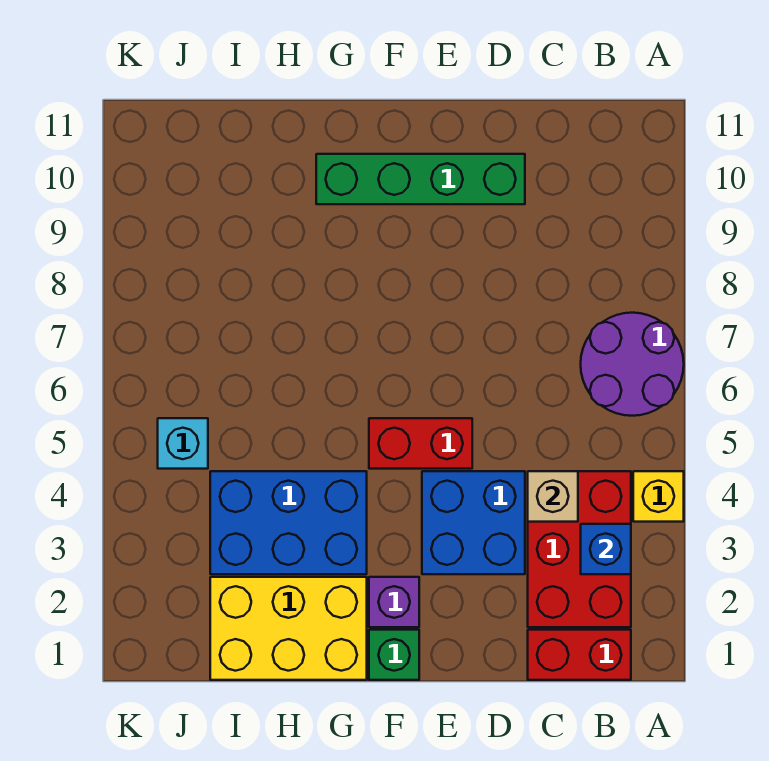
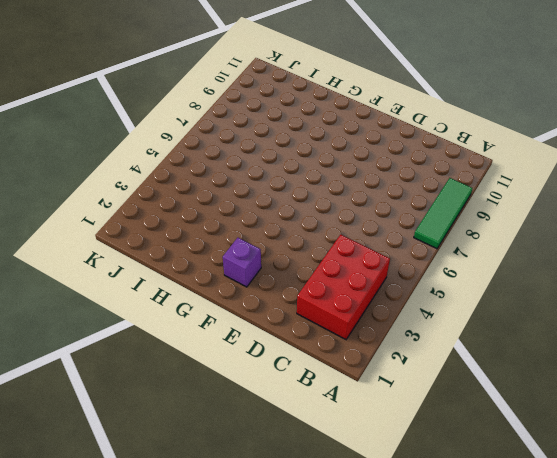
green tile A7:A9 level 1 -> purple round brick A6:B7 level 1
none -> yellow brick A4 level 1
none -> red brick B1:C1 level 1
none -> blue brick D3:E4 level 1

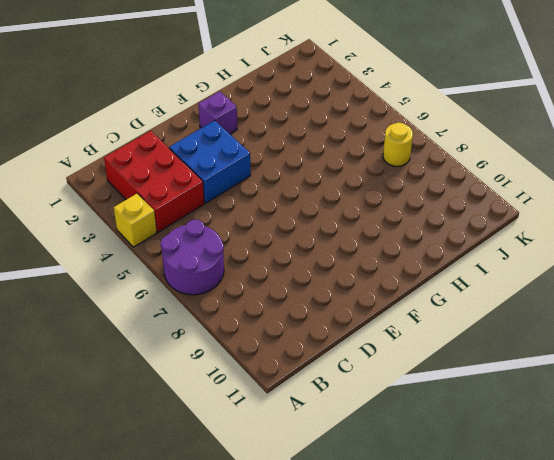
yellow round brick J7 level 1 -> none
none -> red brick B1:C1 level 1
none -> green brick D10:G10 level 1
none -> red brick E5:F5 level 1

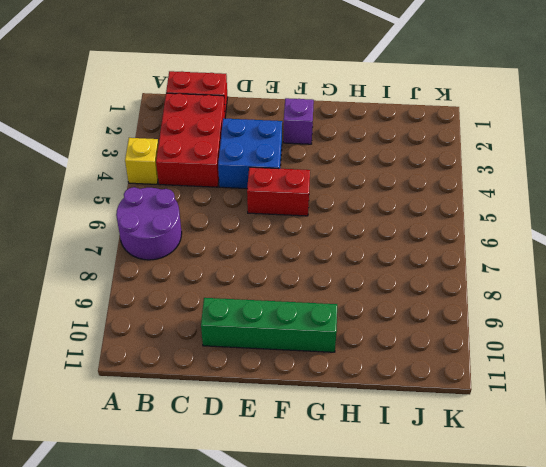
none -> green brick F1 level 1
none -> yellow brick G1:I2 level 1
none -> blue brick G3:I4 level 1

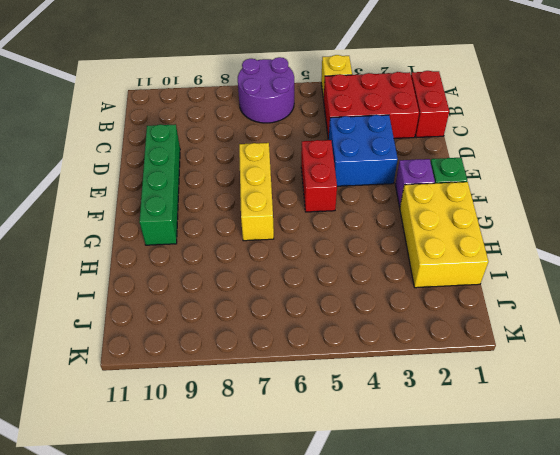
yellow brick E7:G7 level 1 -> none
none -> blue brick G3:I4 level 1
none -> cyan brick J5 level 1
none -> blue brick B3 level 2

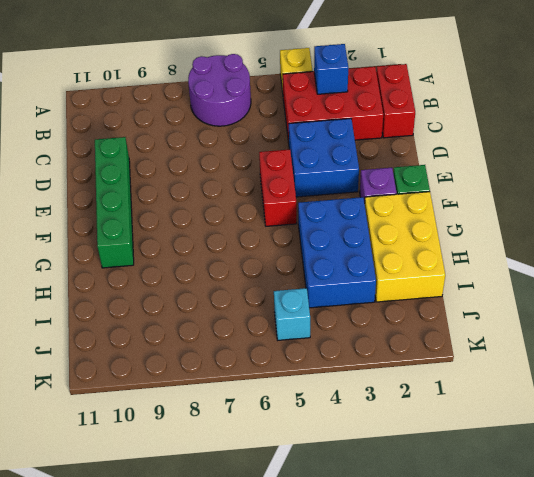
none -> tan brick C4 level 2

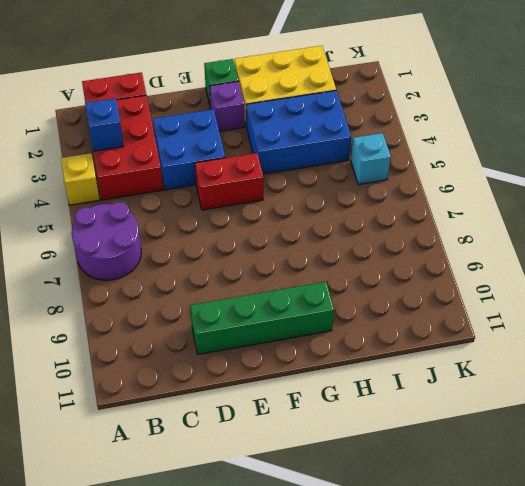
none -> tan brick C4 level 2

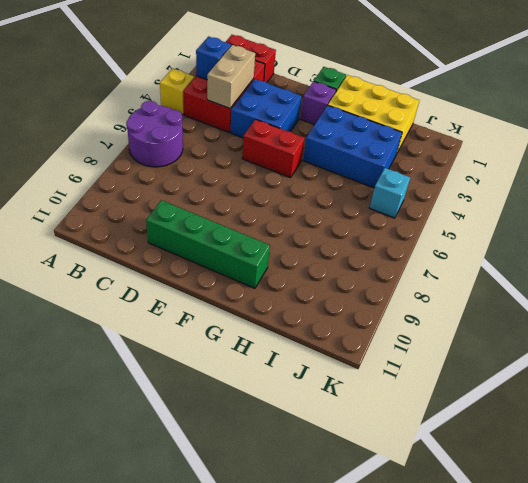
tan brick C3:C4 level 2 -> tan brick C4 level 2

